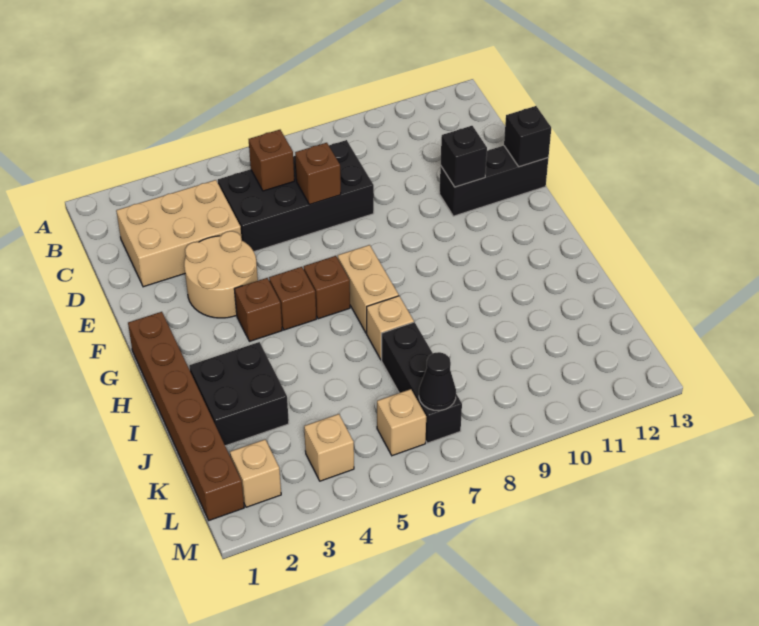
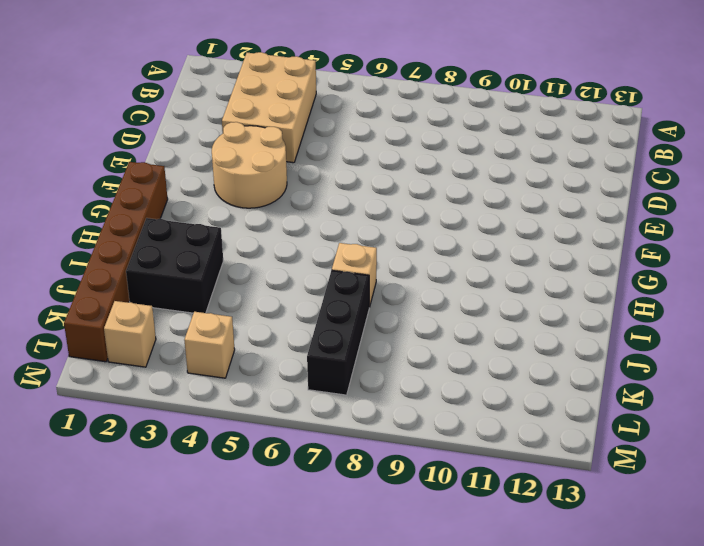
tan brick B3:D4 level 1 -> tan brick C2:D4 level 1
none -> black brick C5:D8 level 1
none -> black brick E11:E13 level 1
none -> brown brick G4 level 1

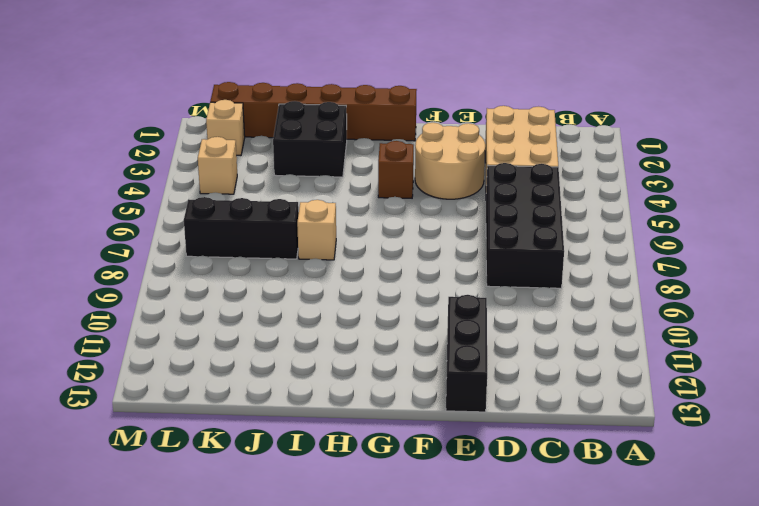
none -> brown brick G5 level 1
none -> brown brick G6 level 1
none -> tan brick G7:H7 level 1

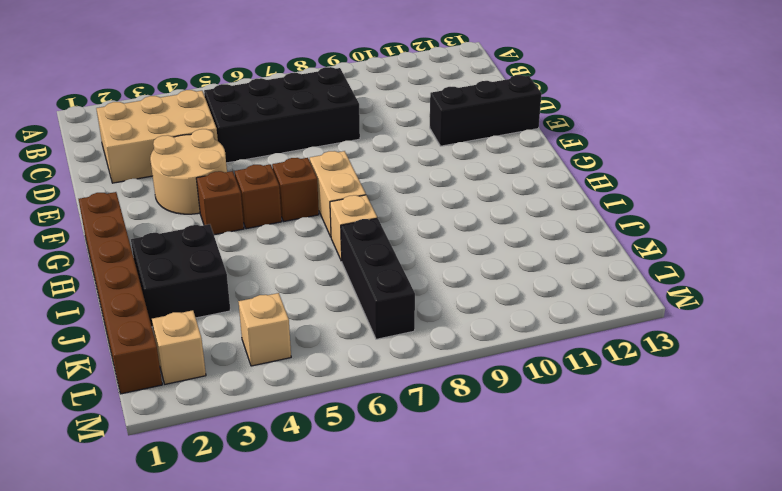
none -> tan brick L6 level 1
none -> brown brick C6 level 2
none -> brown brick D7 level 2

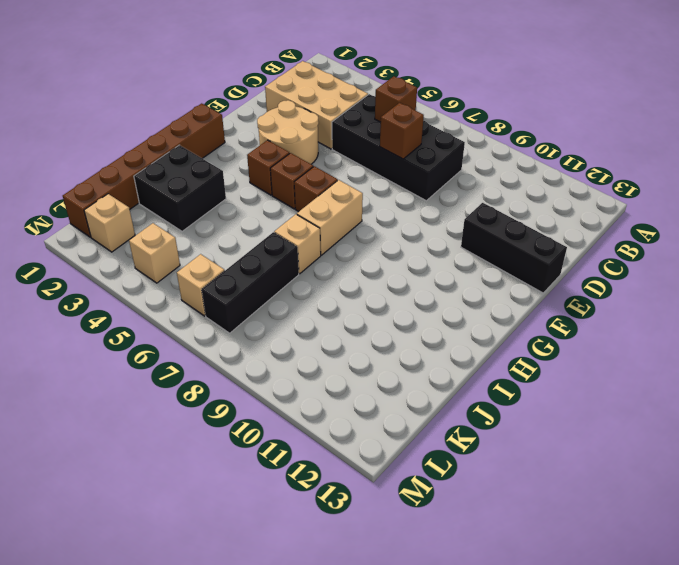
none -> black brick E11 level 2
none -> black brick E13 level 2
none -> black cone L7 level 2

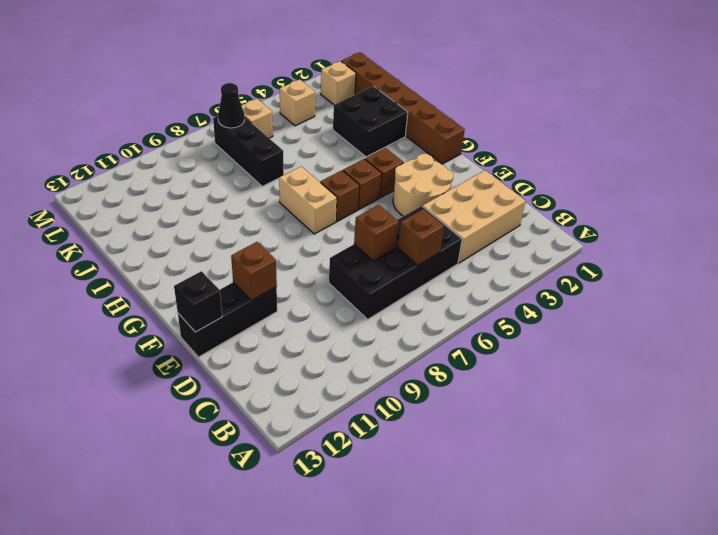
brown brick E11 level 2 -> black brick E11 level 2
none -> tan brick I7 level 1

